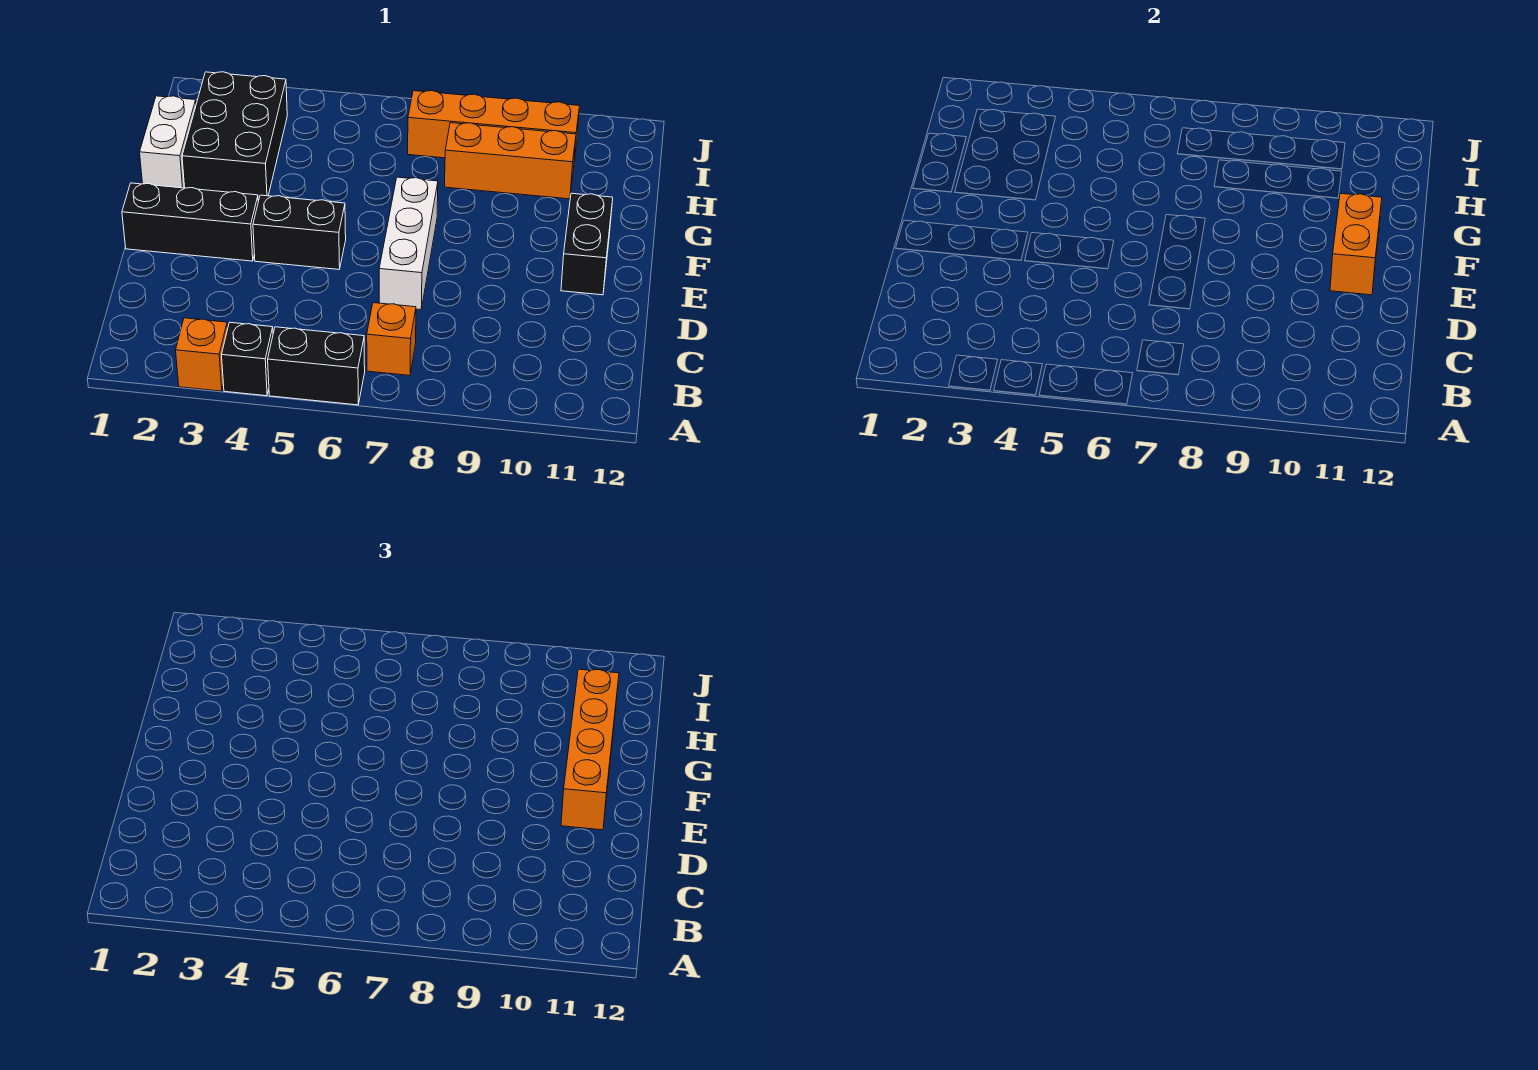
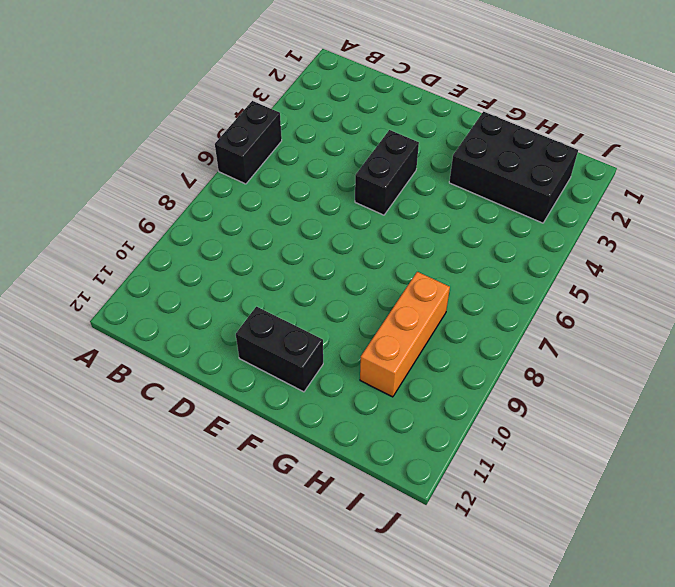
none -> orange brick A3 level 1
none -> black brick A4 level 1
none -> orange brick B7 level 1

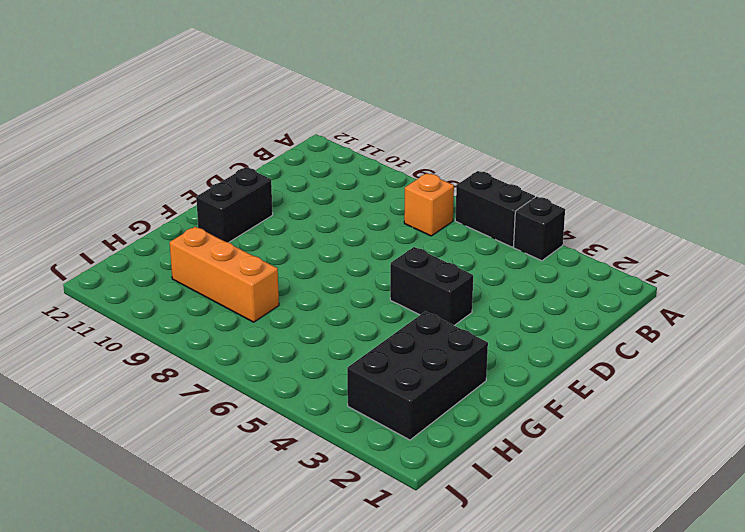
none -> orange brick A3 level 1
none -> white brick D7:F7 level 1
none -> black brick E1:E3 level 1

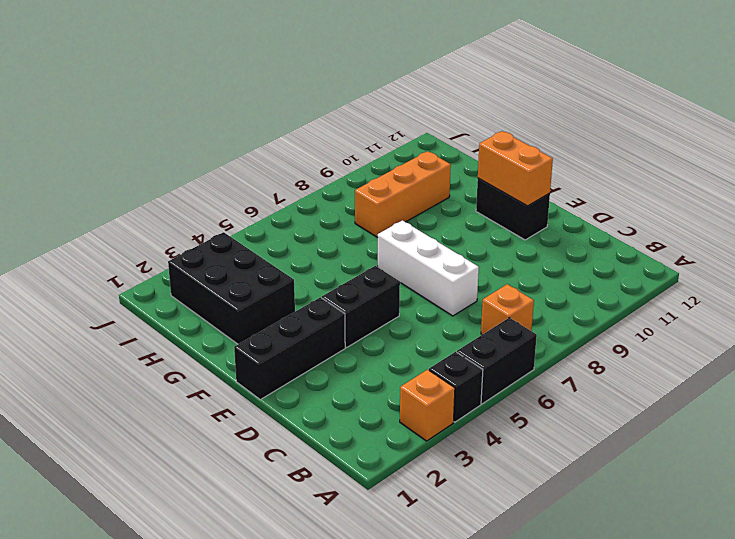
none -> white brick G1:H1 level 1
none -> orange brick I7:I10 level 1
none -> orange brick E11:H11 level 3

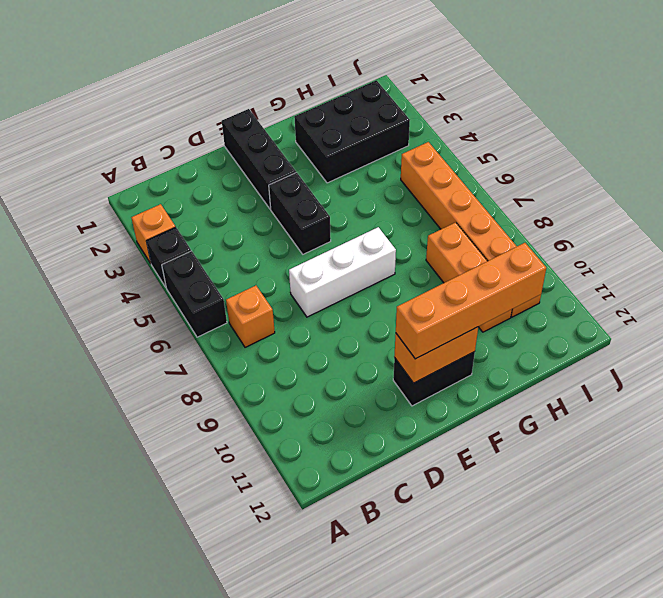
orange brick I5:I10 level 1 -> orange brick I7:I10 level 1
none -> white brick G1:H1 level 1

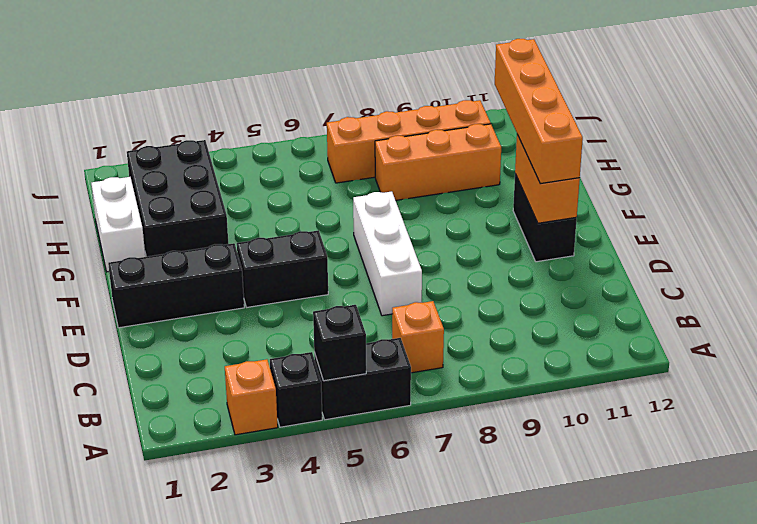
black brick A5 level 2 -> none

